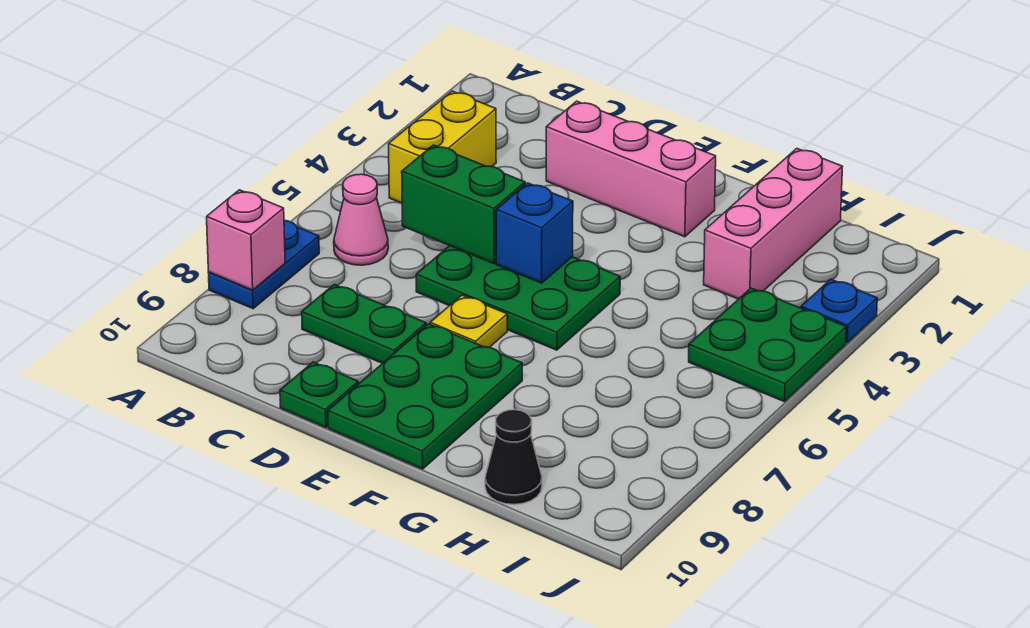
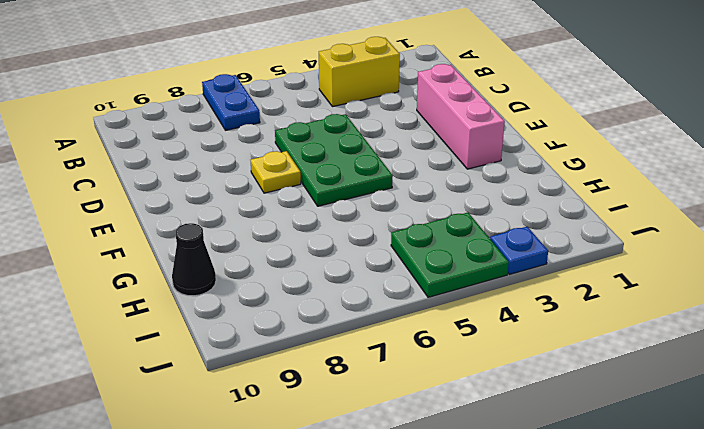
blue plate A7:B7 level 1 -> blue plate A7:A8 level 1
none -> pink cone B6 level 1
none -> green plate C8:D8 level 1
none -> green plate D10 level 1

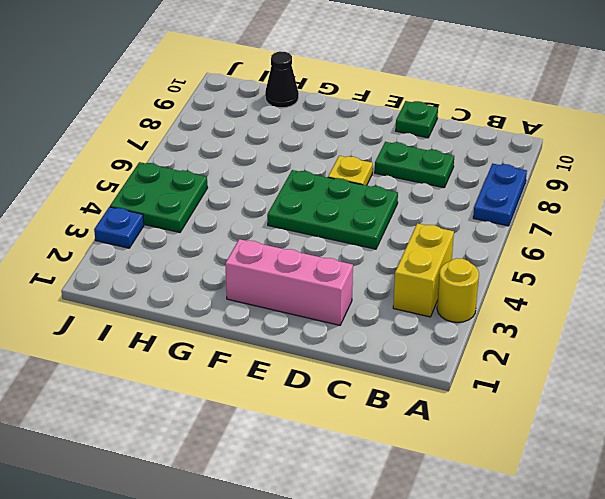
yellow round brick A3 level 1 -> none
none -> pink cone B6 level 1
none -> green plate E8:F10 level 1
none -> pink brick H1:H3 level 1

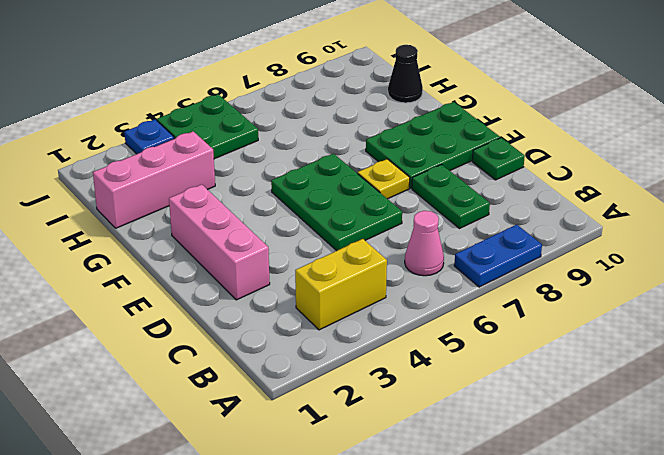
none -> pink brick A8 level 2
none -> green brick C5:D5 level 2
none -> blue brick E5 level 2

